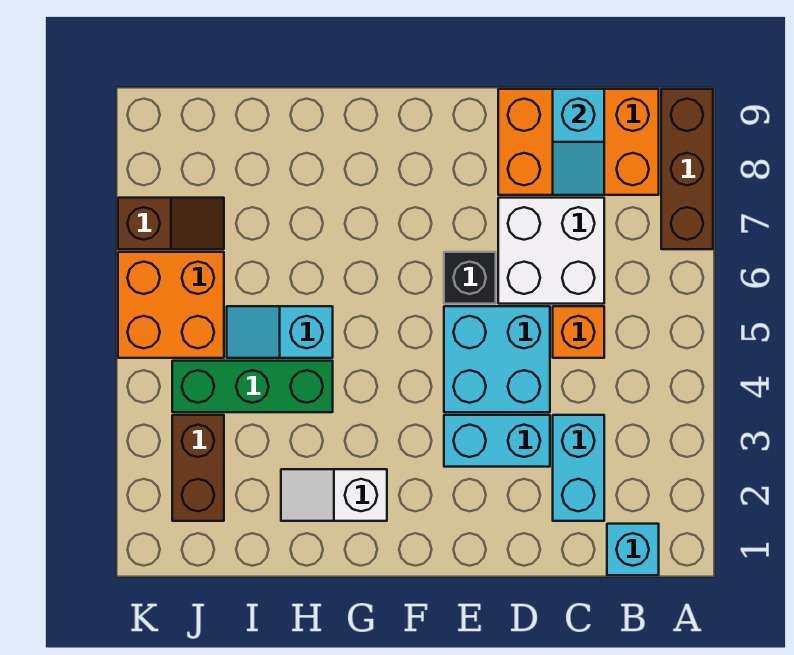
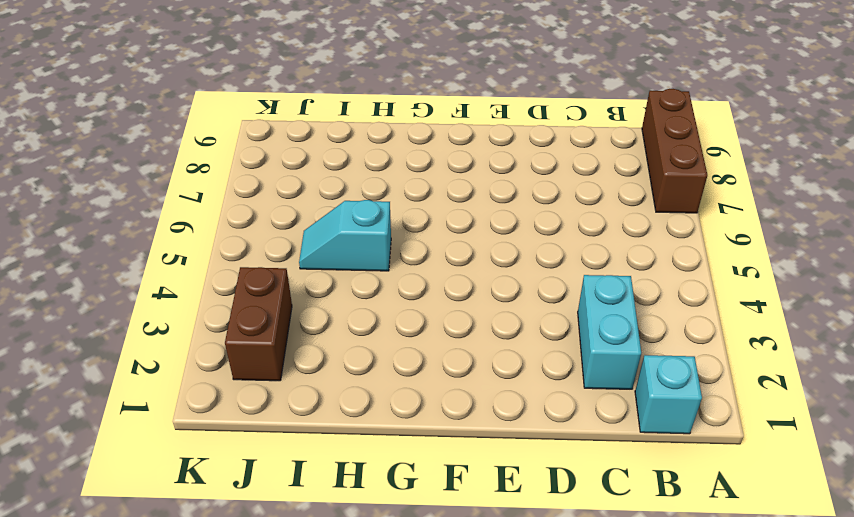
none -> orange brick B8:D9 level 1
none -> orange brick C5 level 1
none -> white brick C6:D7 level 1

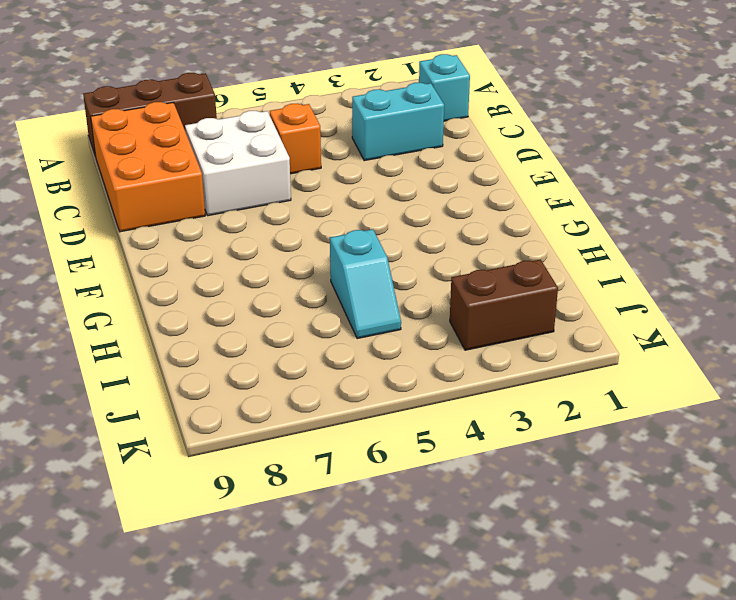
none -> cyan brick D3:E3 level 1
none -> cyan brick D4:E5 level 1
none -> black brick E6 level 1

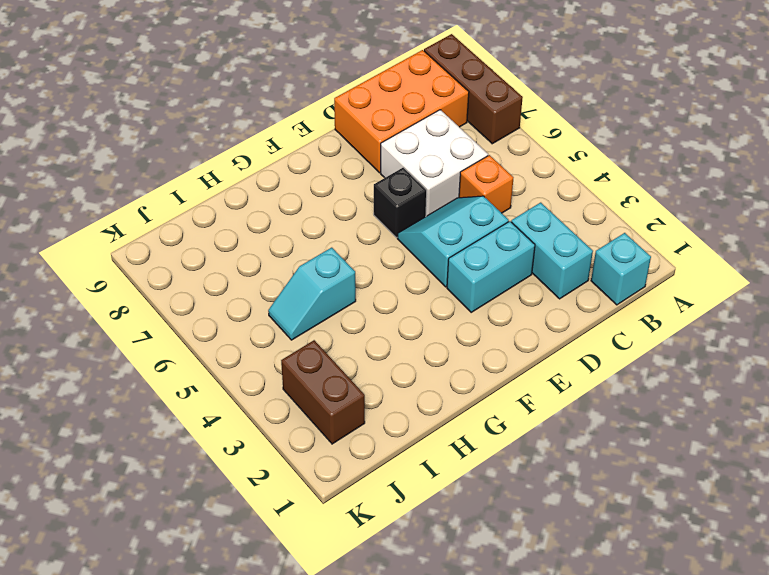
cyan slope D4:E5 level 1 top 4 -> cyan brick D4:E5 level 1
none -> white slope G2:H2 level 1 top G
none -> green brick H4:J4 level 1
none -> orange brick J5:K6 level 1

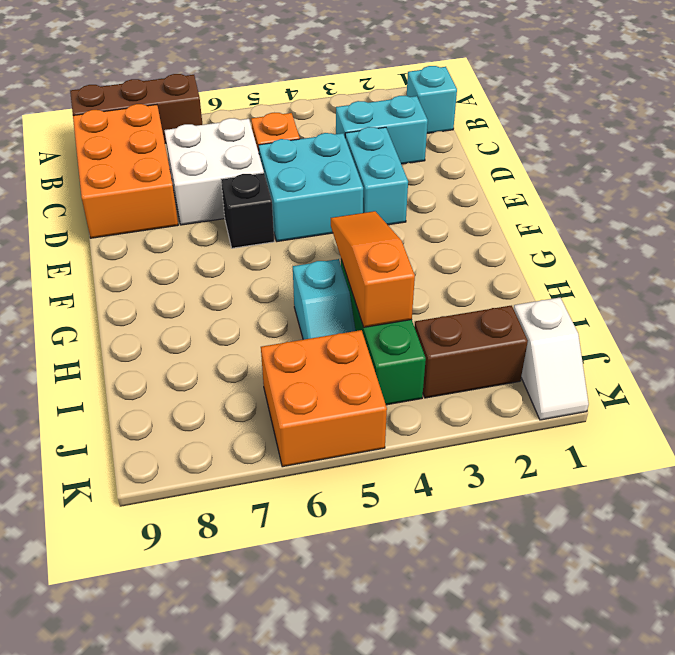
orange slope G4:I4 level 2 top I -> none
white slope J1:K1 level 1 top J -> white slope G2:H2 level 1 top G
none -> brown slope J7:K7 level 1 top K
none -> cyan slope C8:C9 level 2 top 9

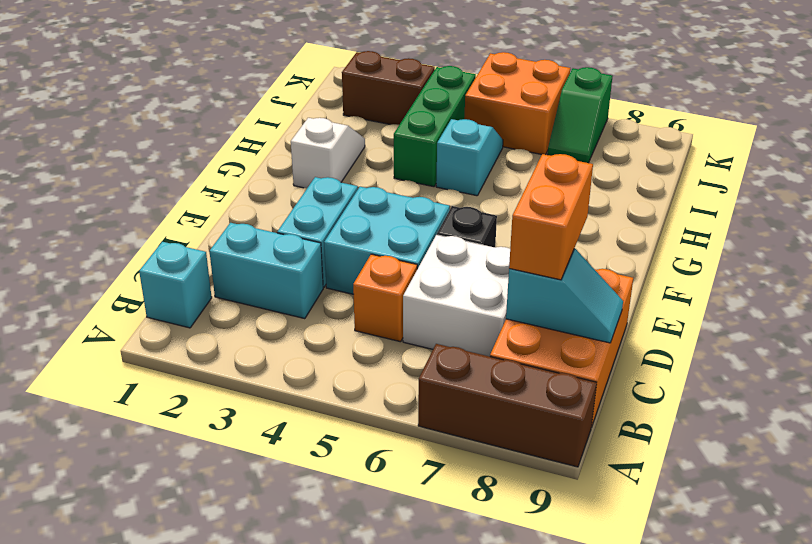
cyan slope C8:C9 level 2 top 8 -> cyan slope C8:C9 level 2 top 9
orange brick C8:D8 level 3 -> none
green slope J7:K7 level 1 top K -> brown slope J7:K7 level 1 top K

